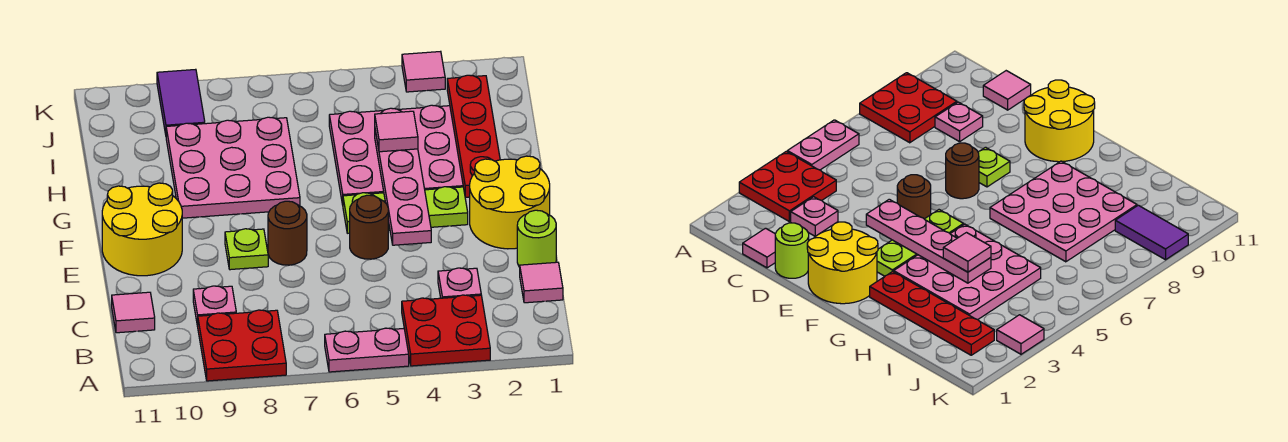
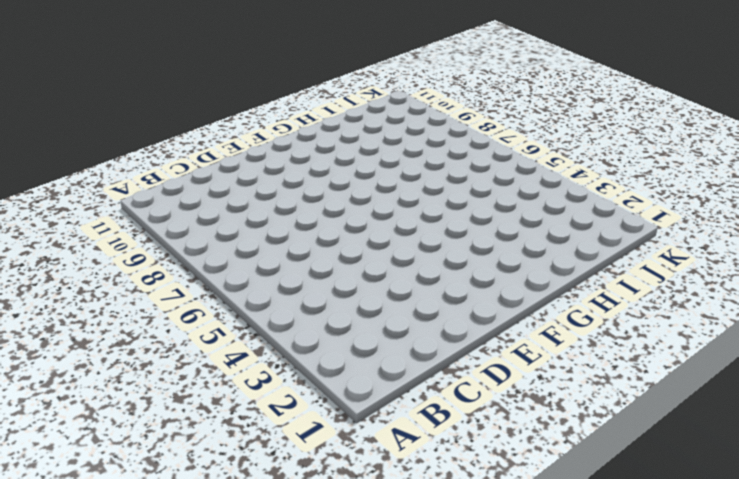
none -> red plate A3:B4 level 1
none -> pink plate A5:A6 level 1
none -> red plate A8:B9 level 1

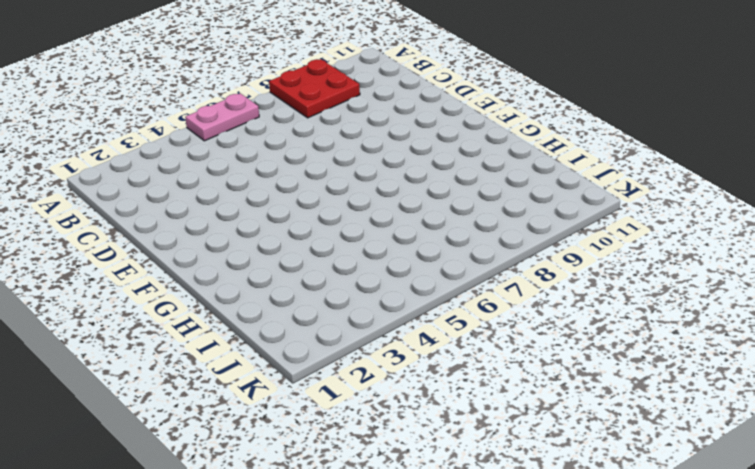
none -> red plate A3:B4 level 1
none -> pink tile C1 level 1
none -> pink plate C3 level 1

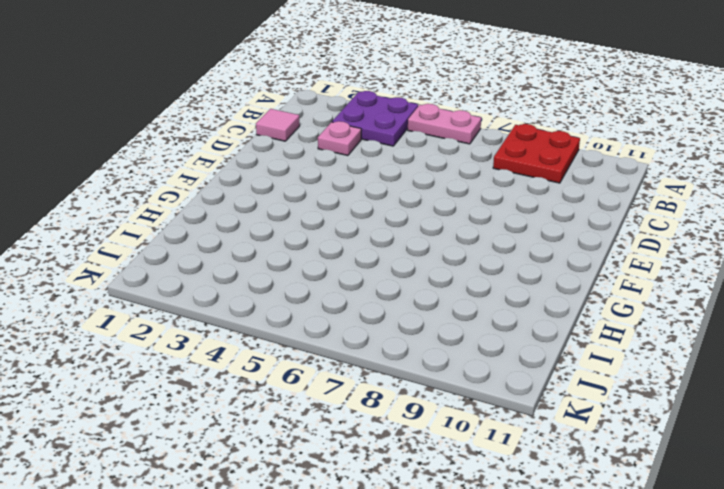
purple plate A3:B4 level 1 -> red plate A3:B4 level 1
none -> pink plate C9 level 1
none -> pink tile C11 level 1
none -> lime round brick D1 level 1

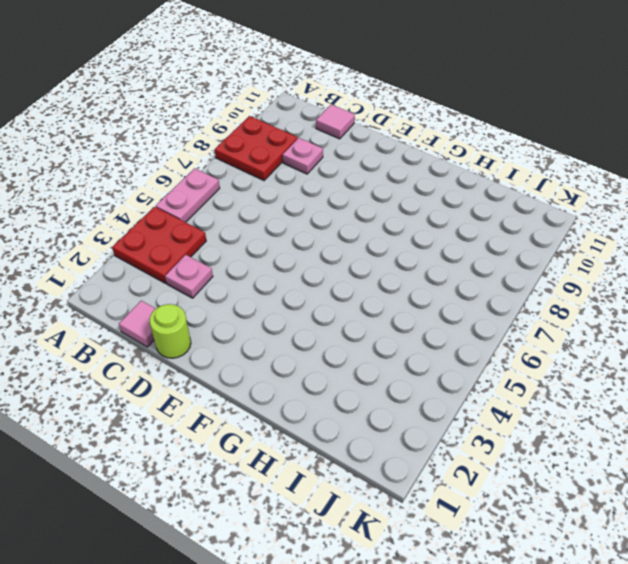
none -> yellow round brick E1:F2 level 1
none -> brown round brick E5 level 1
none -> brown round brick E7 level 1

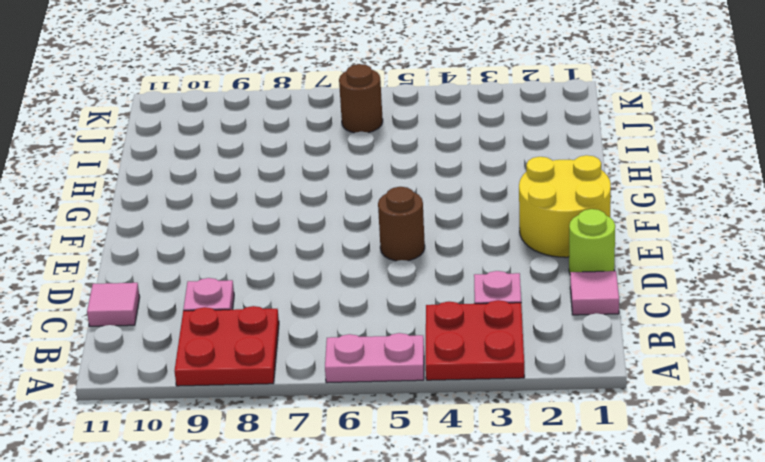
brown round brick J6 level 1 -> brown round brick E7 level 1
none -> lime plate E8 level 1
none -> yellow round brick E10:F11 level 1
none -> lime plate F3:F5 level 1

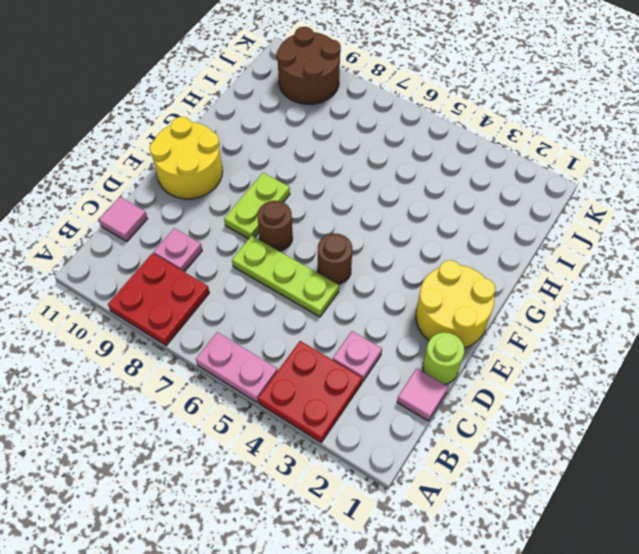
lime plate D5:D7 level 1 -> lime plate F3:F5 level 1
lime plate E8:F8 level 1 -> lime plate E8 level 1
brown round brick J9:K10 level 1 -> purple tile J9:K9 level 1
none -> red plate G2:J2 level 1
none -> pink plate G3:I5 level 1
none -> pink plate G7:I9 level 1

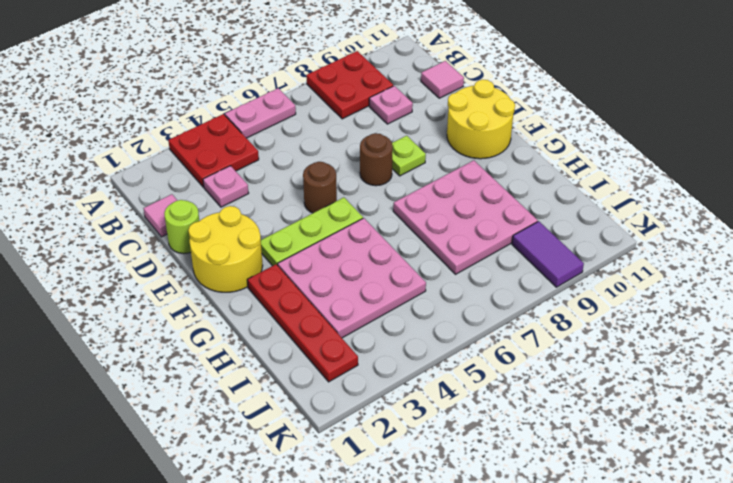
none -> pink tile K3 level 1
none -> pink plate E4:H4 level 2
none -> pink tile H4 level 3

